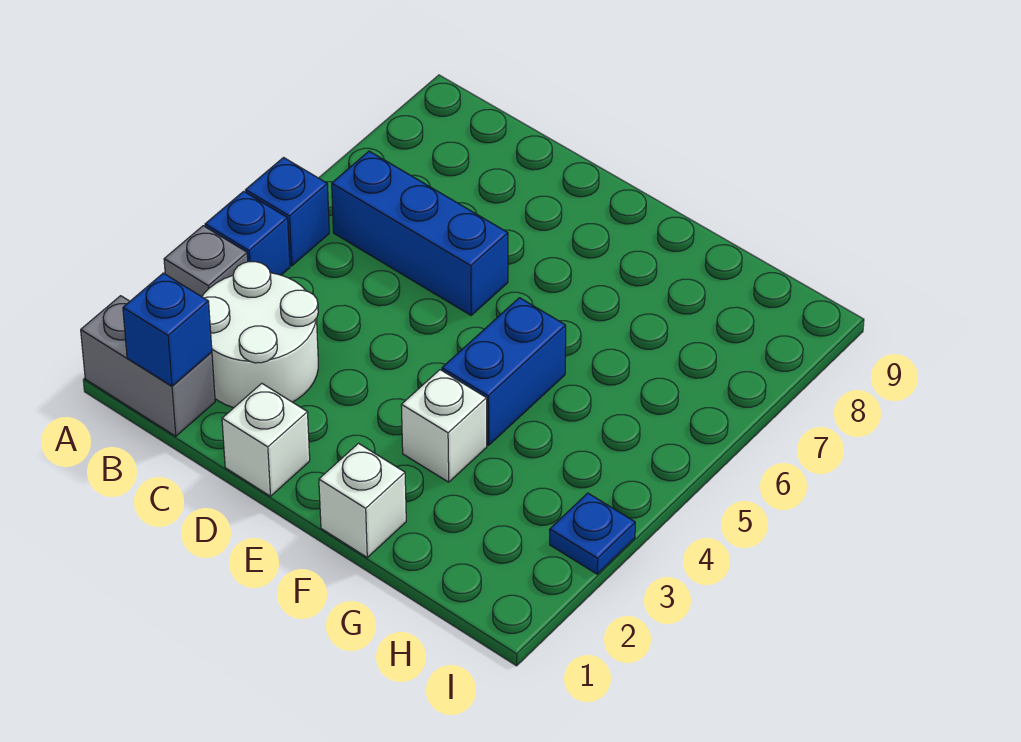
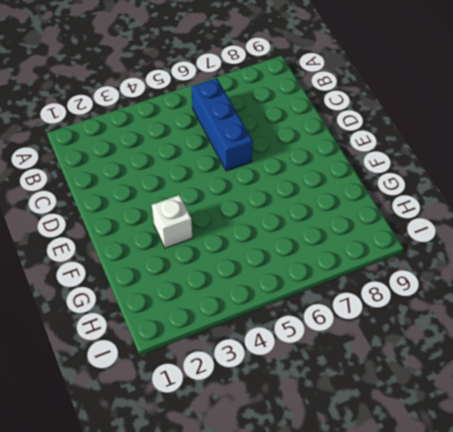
none -> grey brick A1:B1 level 1
none -> grey brick A3 level 1
none -> blue brick A4 level 1

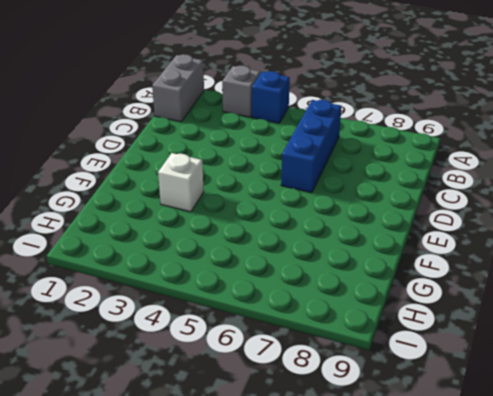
none -> blue brick A5 level 1
none -> white round brick B2:C3 level 1
none -> white brick D1 level 1

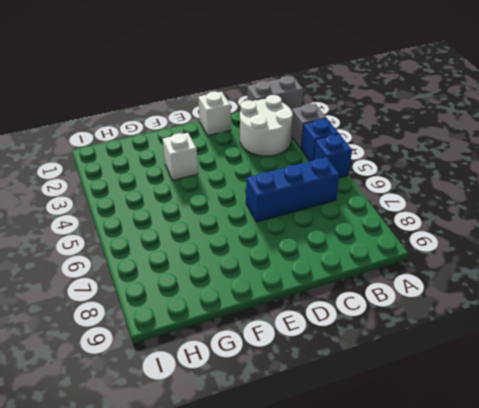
none -> white brick F1 level 1
none -> blue brick F4:F5 level 1
none -> blue plate I3 level 1

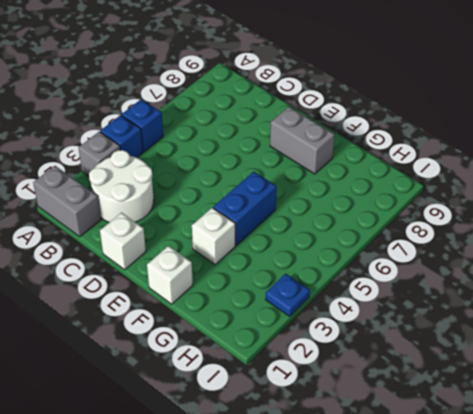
grey brick E8:F8 level 1 -> none
none -> blue brick B6:D6 level 1
none -> blue brick B1 level 2

